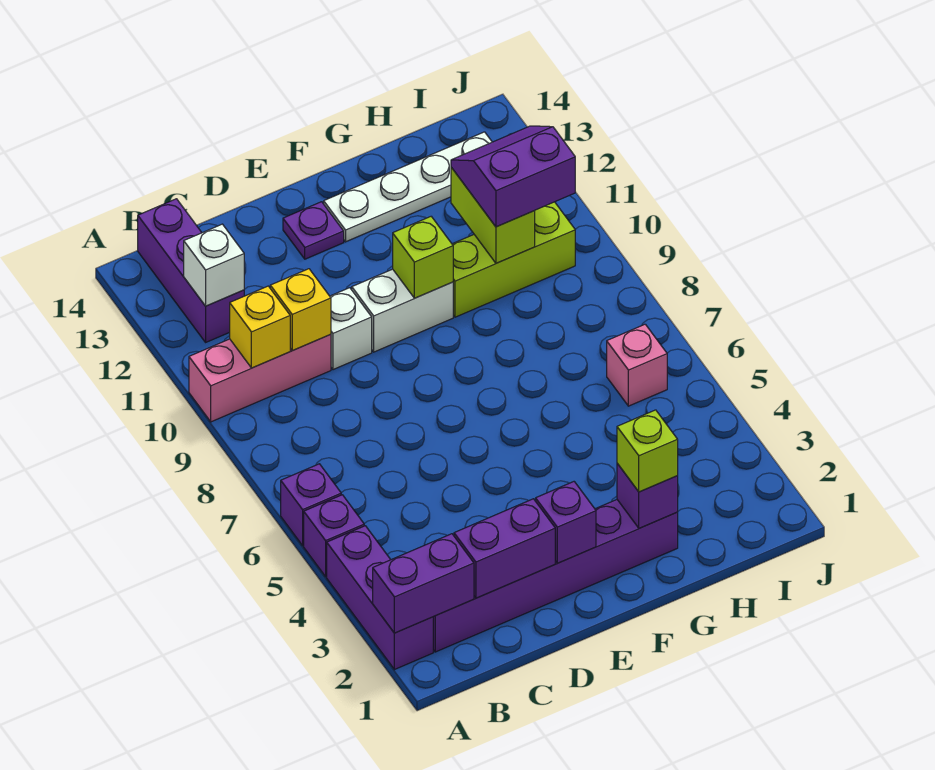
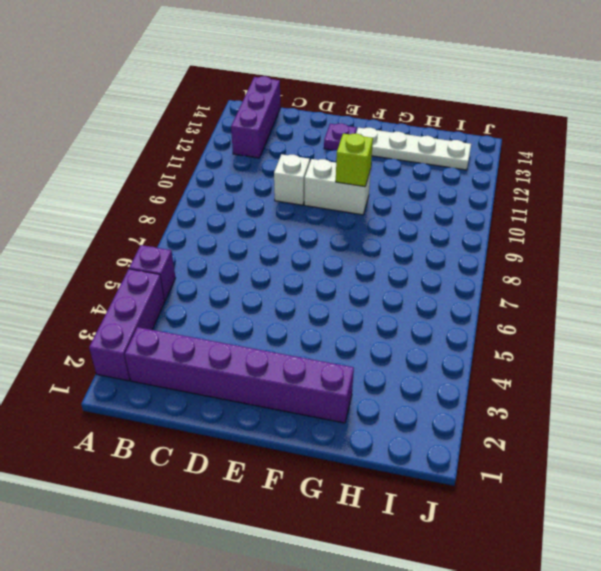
none -> purple brick A6 level 1
none -> pink brick A10:C10 level 1
none -> lime brick G10:I10 level 1

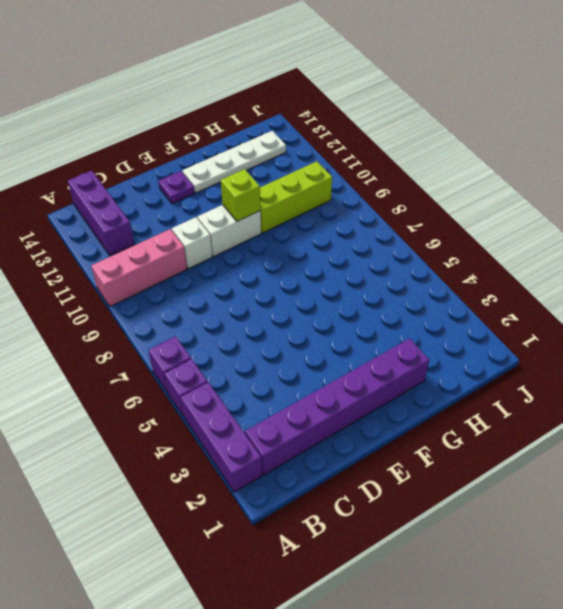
none -> pink brick I6 level 1
none -> purple brick A2:B2 level 2
none -> yellow brick B10 level 2

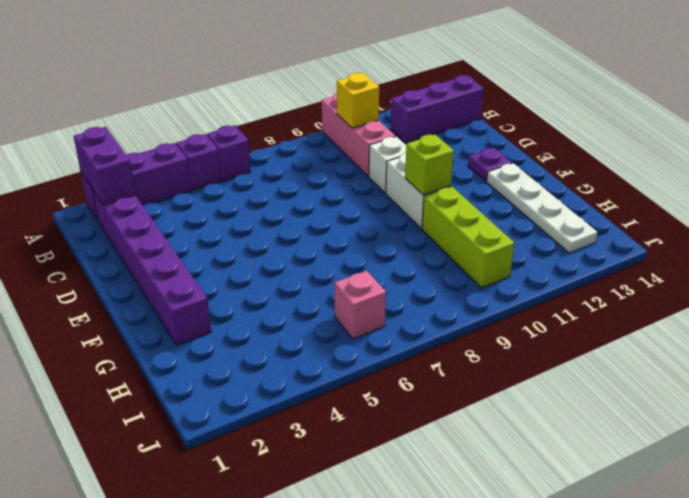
none -> white brick B12 level 2
none -> purple brick C2:D2 level 2
none -> yellow brick C10 level 2

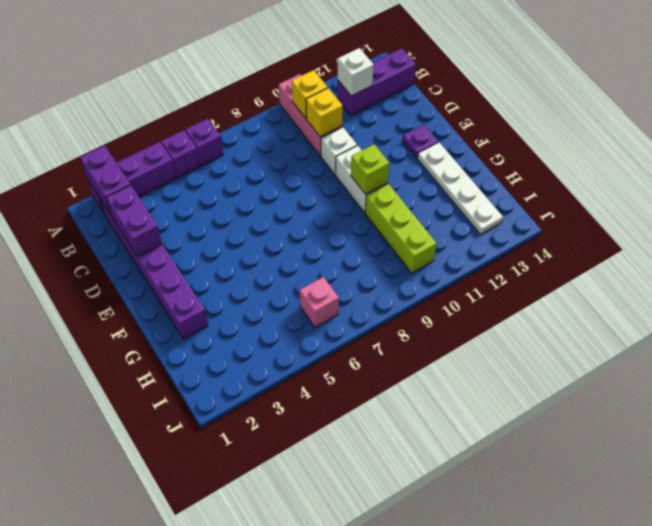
none -> purple brick E2 level 2
none -> purple brick G2 level 2
none -> lime brick H10:H11 level 2

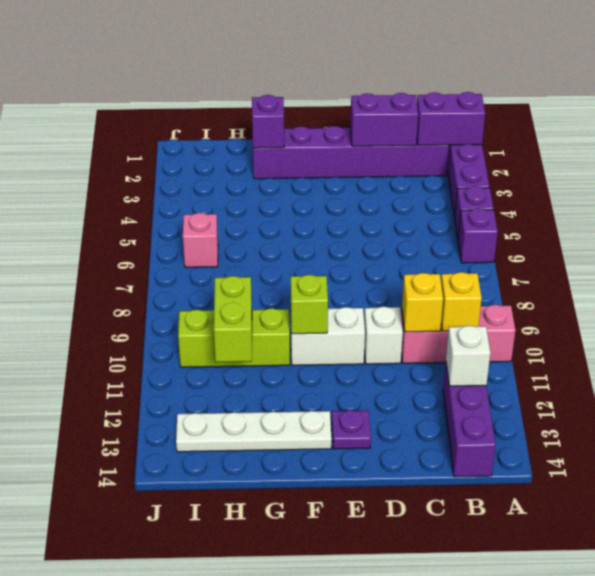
none -> purple brick E2 level 2
none -> lime brick G2 level 3
none -> purple slope H10:I11 level 3 top 10

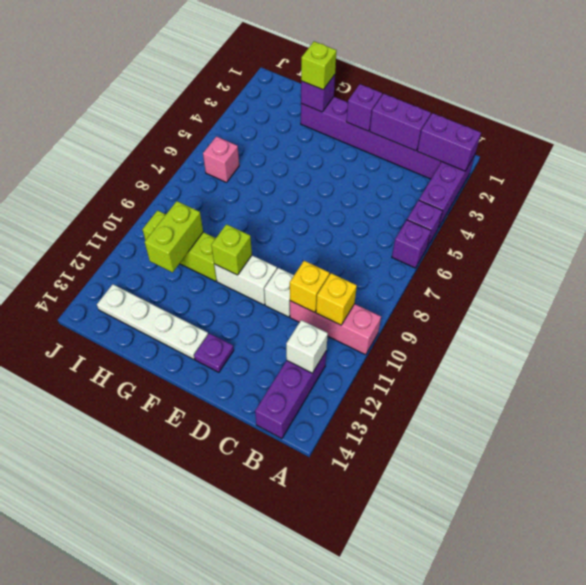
none -> purple slope H10:I11 level 3 top 10

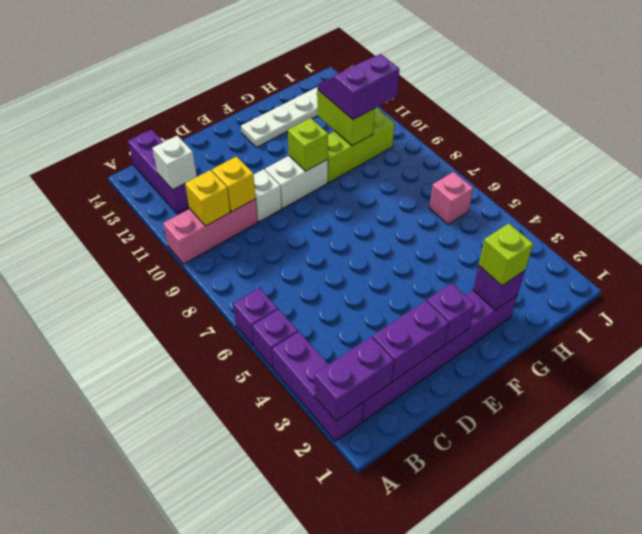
none -> purple plate E13 level 1

